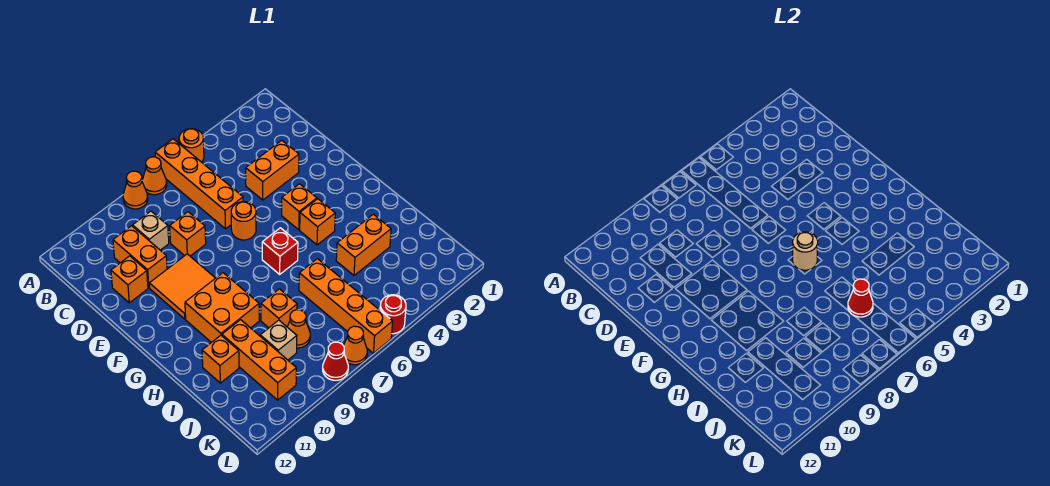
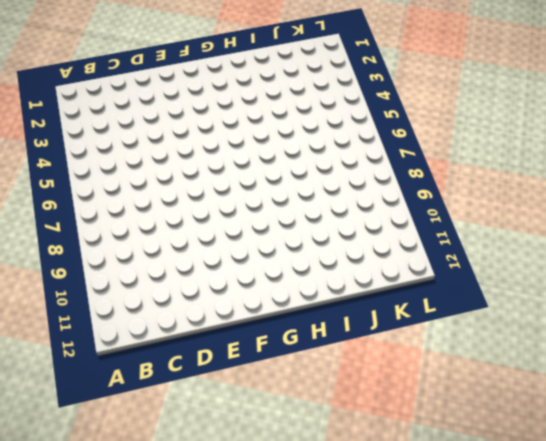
none -> orange round brick A5 level 1
none -> orange brick A6:D6 level 1
none -> orange cone A7 level 1

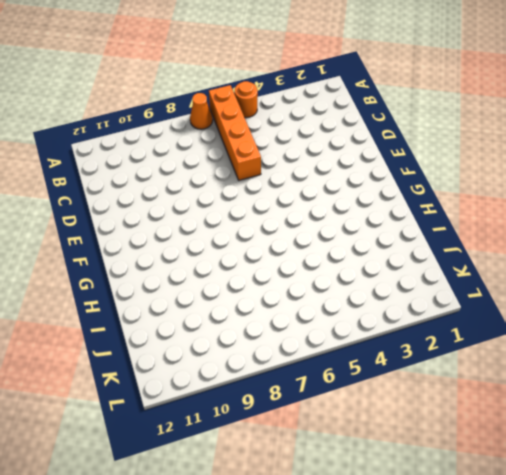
none -> orange cone A8 level 1
none -> tan brick C9 level 1
none -> orange brick C10:D10 level 1

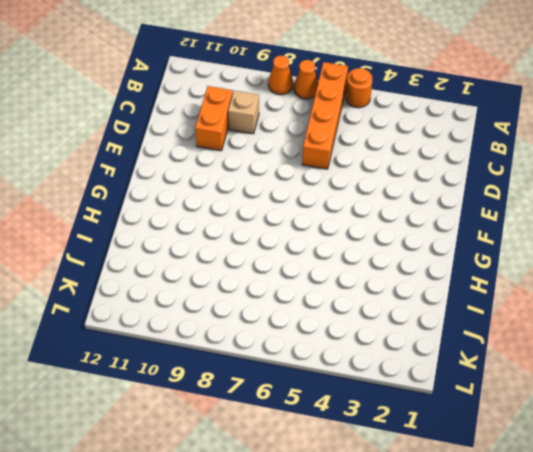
none -> orange brick D3:D4 level 1
none -> orange brick D8 level 1
none -> orange brick D11 level 1

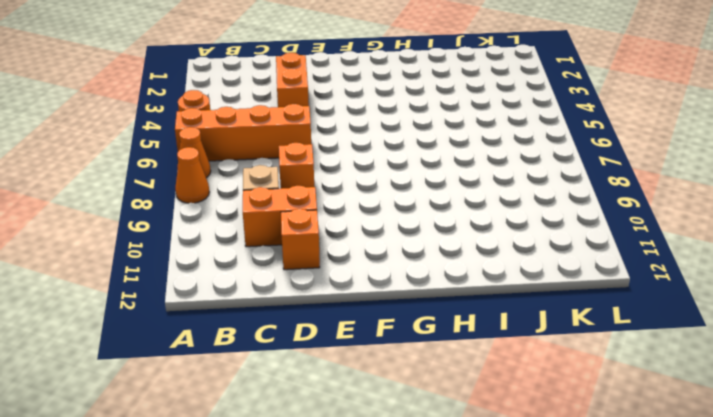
none -> orange round brick E6 level 1
none -> orange tile E9:F10 level 1
none -> orange brick F4 level 1

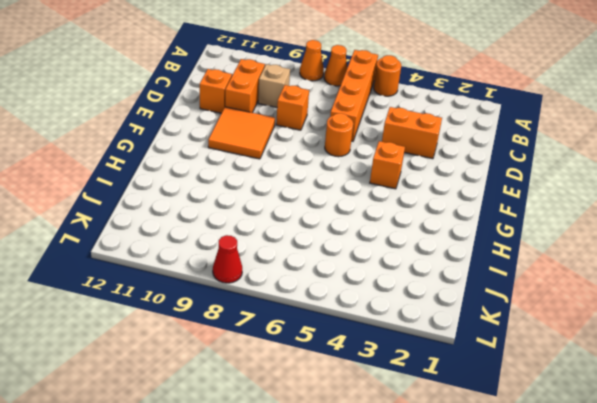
none -> orange brick G4 level 1
none -> red brick G6 level 1
none -> orange brick G9:H10 level 1

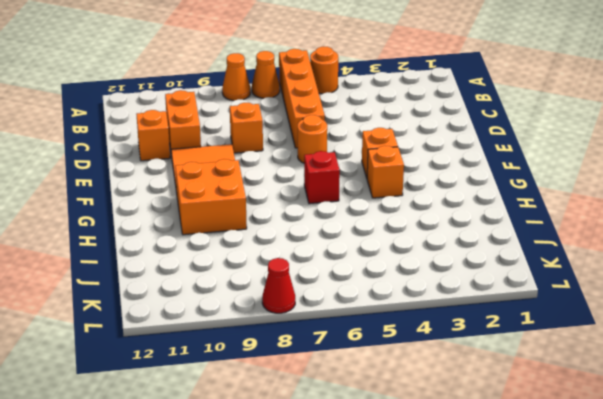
none -> tan brick C9 level 1
none -> orange brick D3:D4 level 1
none -> orange brick I3:I4 level 1

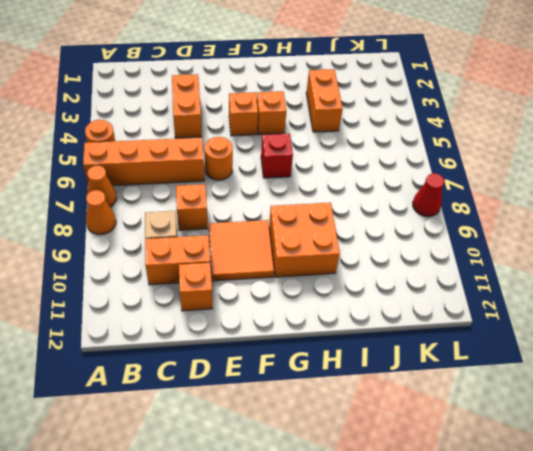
none -> orange brick I6:L6 level 1
none -> orange brick I8 level 1
none -> orange brick I10:K10 level 1

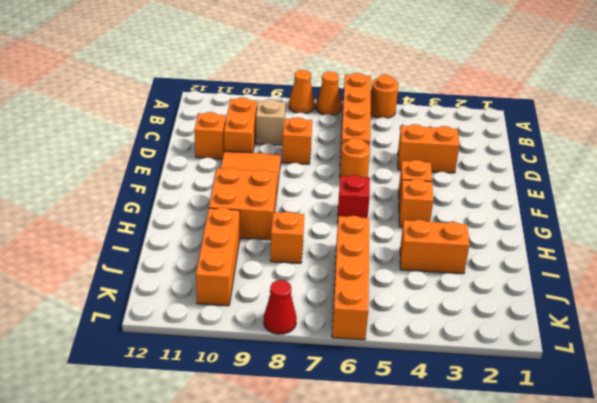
none -> orange brick I11 level 1
none -> orange cone J8 level 1
none -> tan brick J9 level 1

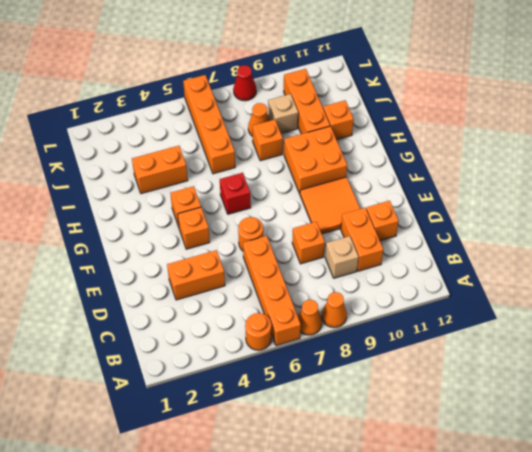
none -> red round brick L5 level 1
none -> orange cone L7 level 1
none -> tan round brick G6 level 2

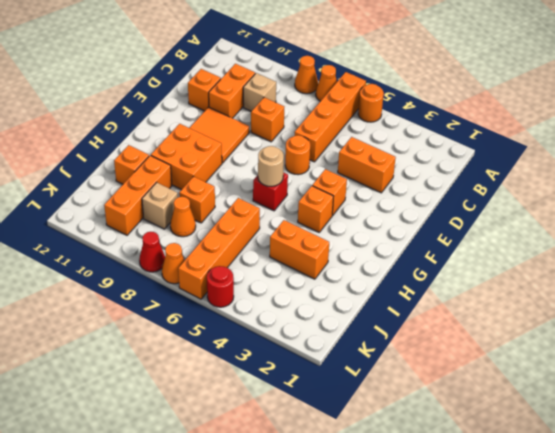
none -> red cone J6 level 2

